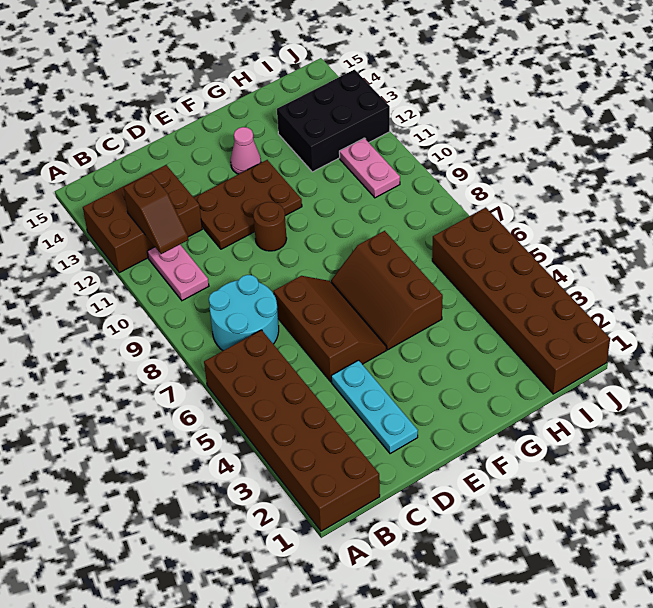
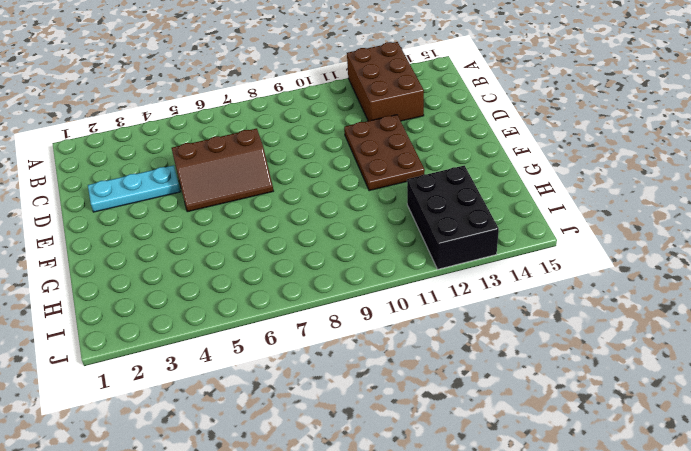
none -> brown brick A1:B6 level 1
none -> cyan round brick B7:C8 level 1
none -> pink plate B10:B11 level 1

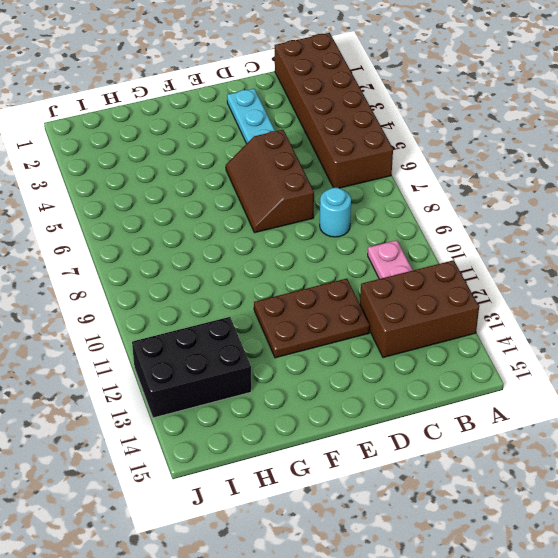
cyan round brick C8 level 1 -> cyan round brick B7:C8 level 1
none -> brown round brick E10 level 1
none -> brown slope F5:G7 level 1 top G
none -> pink cone F13 level 1

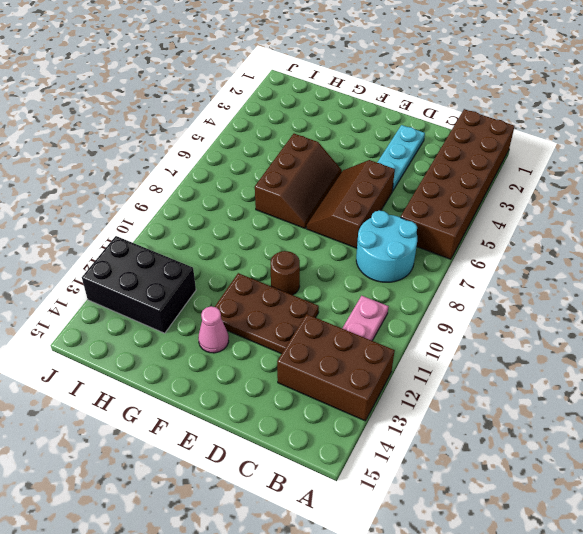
none -> brown brick I1:J6 level 1
none -> pink plate I10:I11 level 1
none -> brown slope B11:B12 level 2 top 12

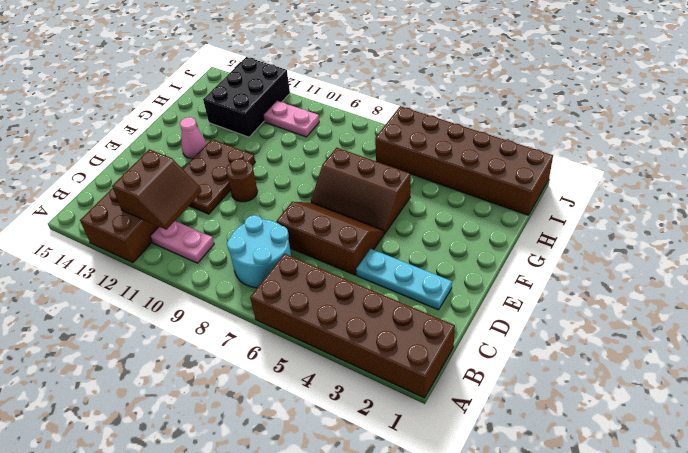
brown slope B11:C12 level 2 top 12 -> brown slope B11:B12 level 2 top 12

